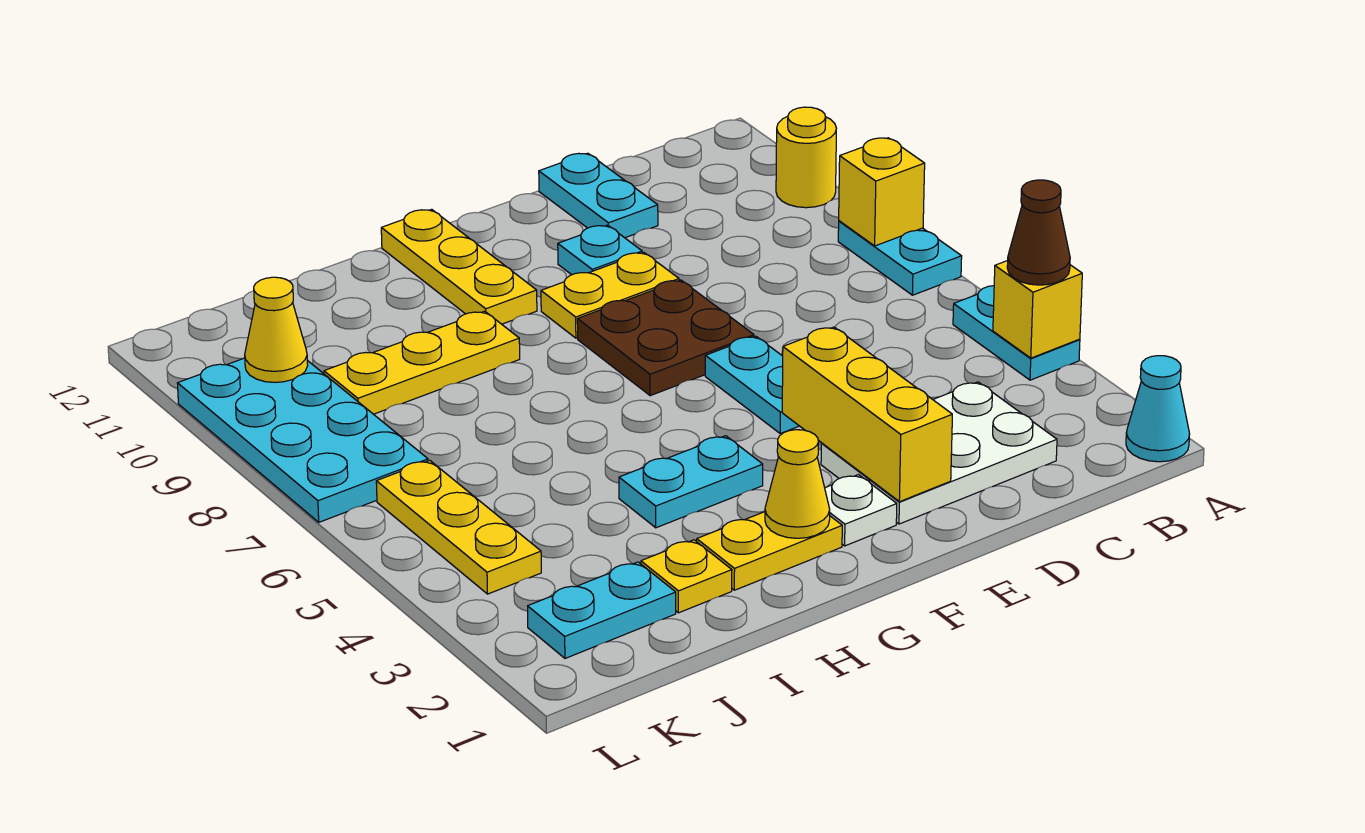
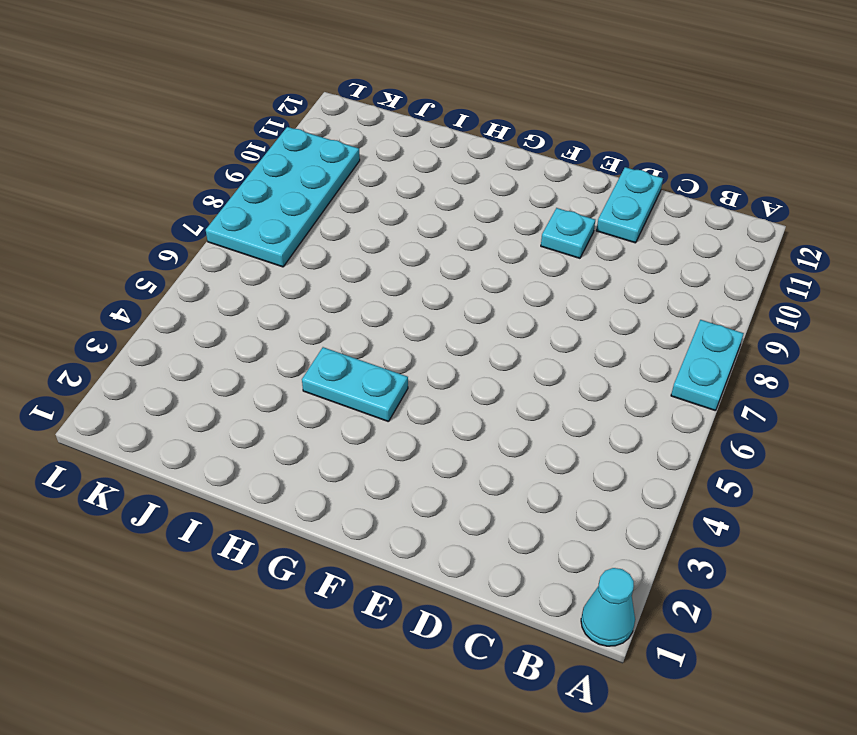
none -> cyan plate A4:A5 level 1
none -> yellow round brick A10 level 1
none -> white plate C2:E3 level 1

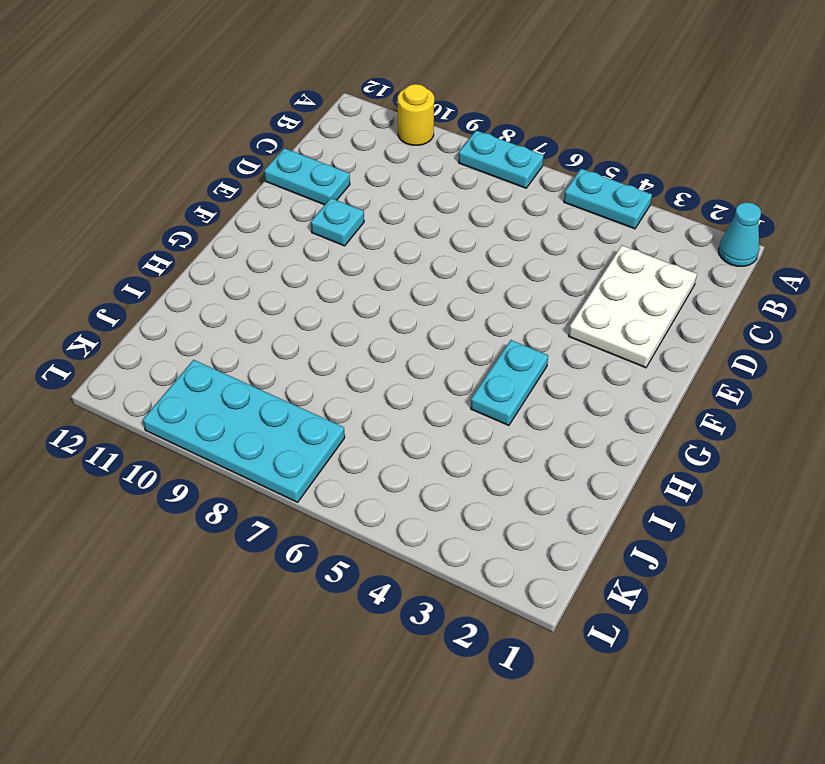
none -> cyan plate E5:E6 level 1
none -> brown plate E7:F8 level 1
none -> yellow plate E9:F9 level 1

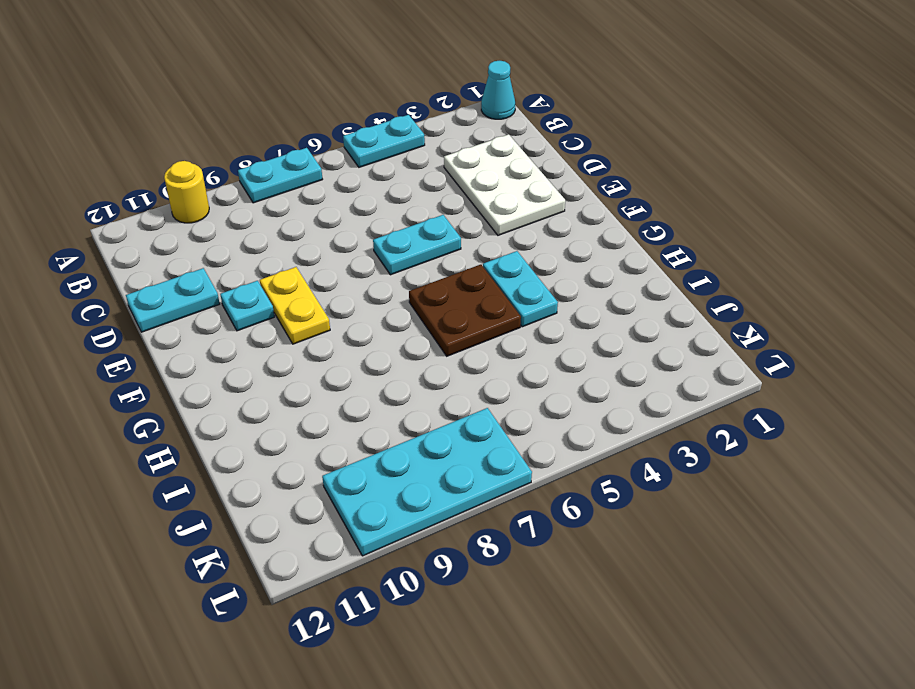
brown plate G5:H6 level 1 -> brown plate E7:F8 level 1
none -> white plate F2 level 1
none -> yellow plate G2:H2 level 1
none -> yellow plate G10:G12 level 1

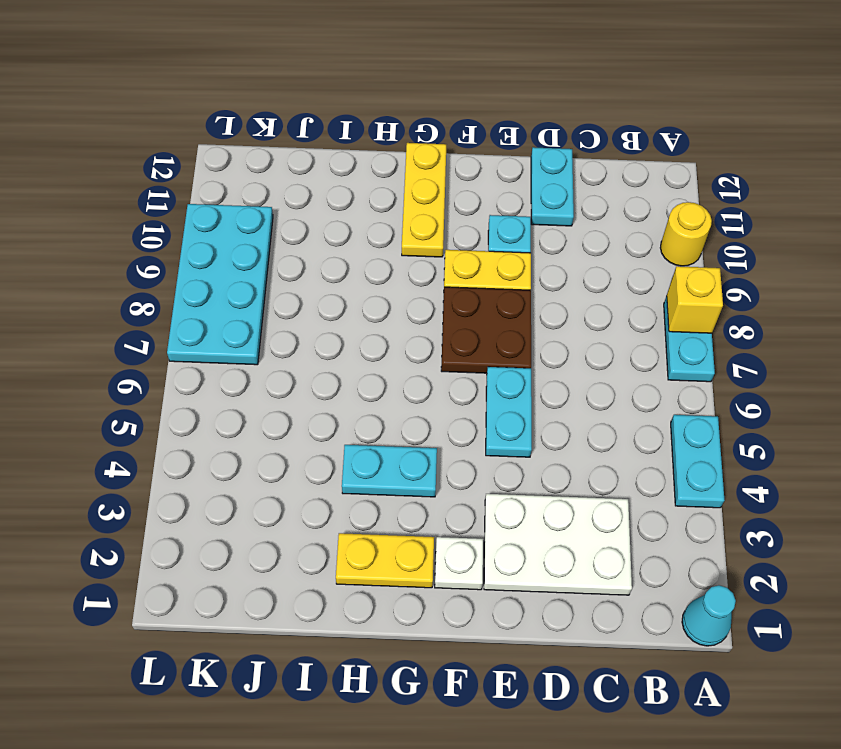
none -> yellow plate H9:J9 level 1
none -> yellow plate I2 level 1
none -> cyan plate J2:K2 level 1

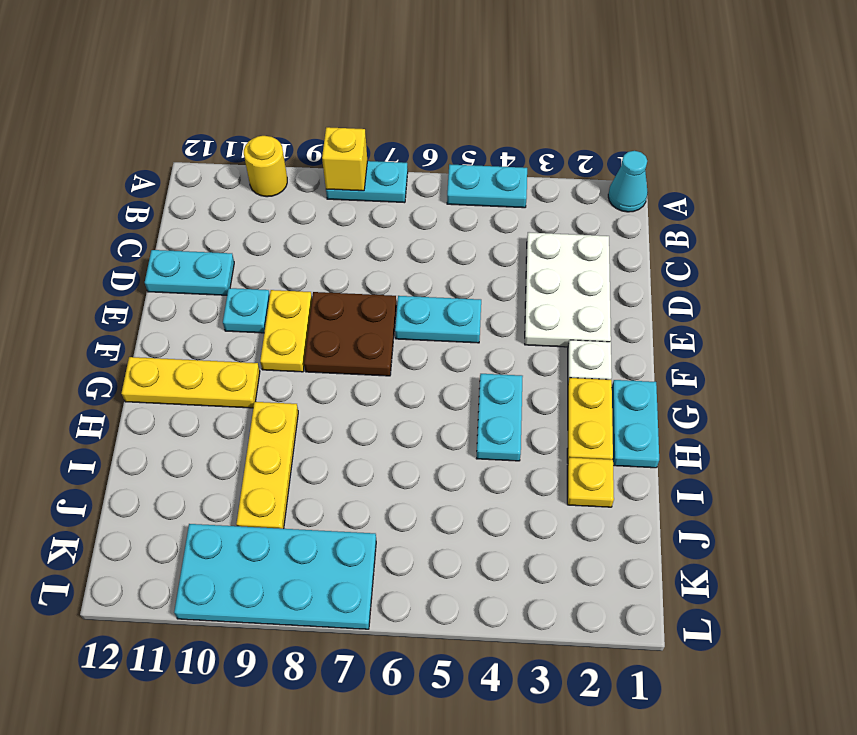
cyan plate G1:H1 level 1 -> cyan plate J2:K2 level 1
none -> yellow plate K4:K6 level 1
none -> yellow brick A4 level 2
none -> yellow brick E2:E4 level 2

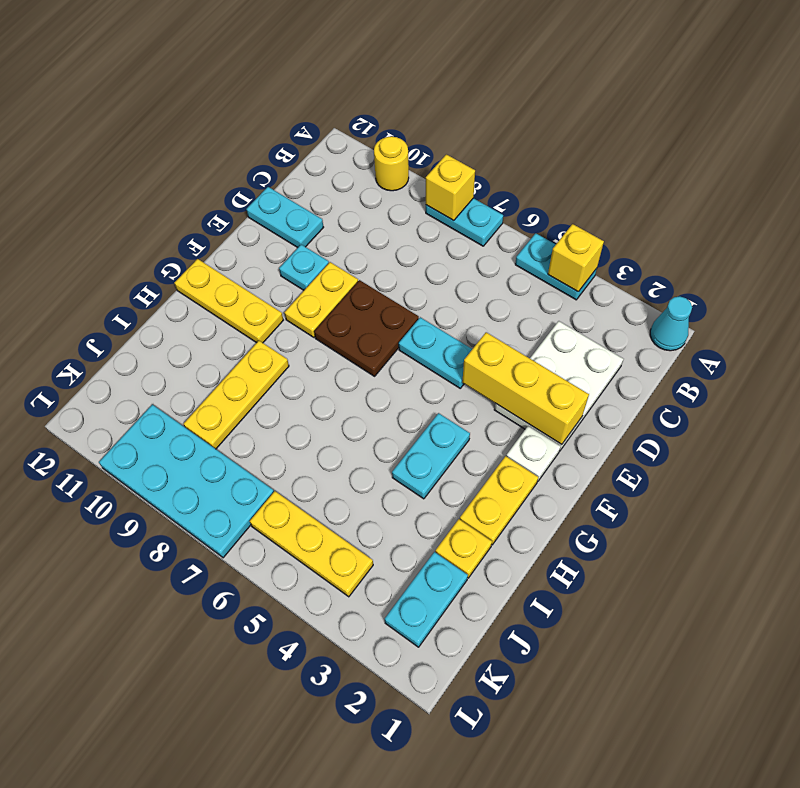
none -> yellow cone G2 level 2
none -> yellow cone K10 level 2
none -> brown cone A4 level 3

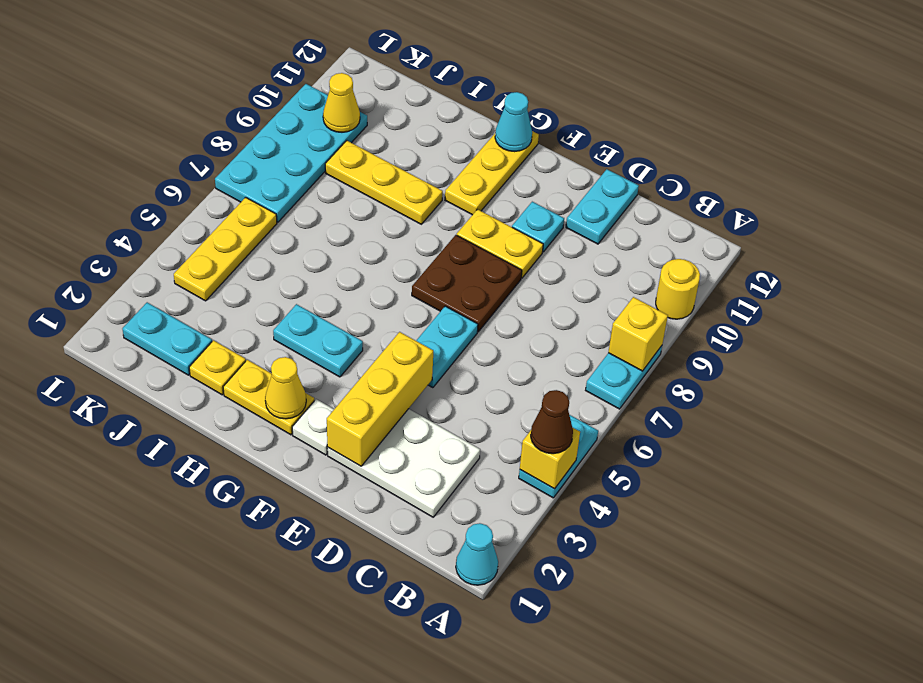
cyan cone G12 level 2 -> none

